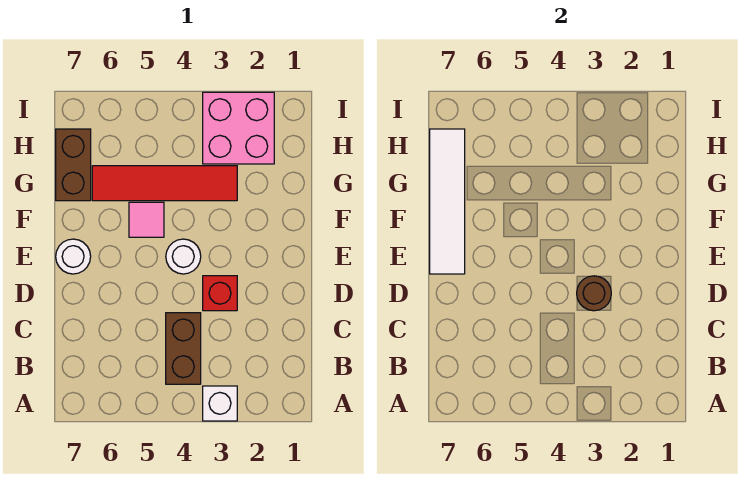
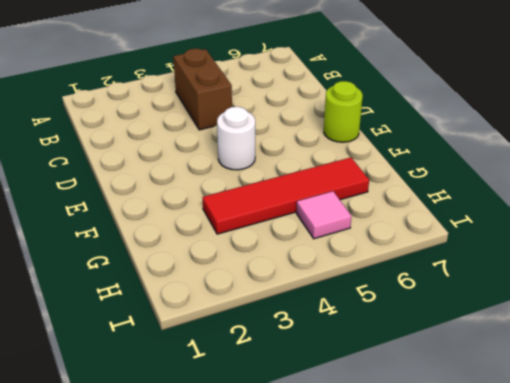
lime round brick E7 level 1 -> white round brick E7 level 1
pink tile H5 level 1 -> pink tile F5 level 1
none -> white brick A3 level 1
none -> red brick D3 level 1

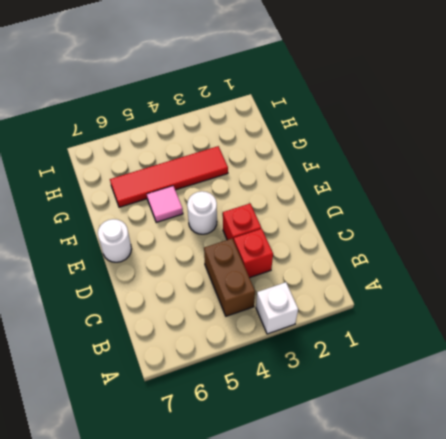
red brick C3 level 1 -> none
none -> brown brick G7:H7 level 1
none -> pink brick H2:I3 level 1

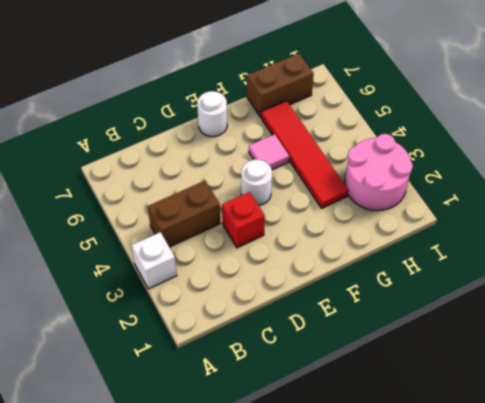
pink round brick H2:I3 level 1 -> pink brick H2:I3 level 1
none -> brown round brick D3 level 2
none -> white tile E7:H7 level 2

